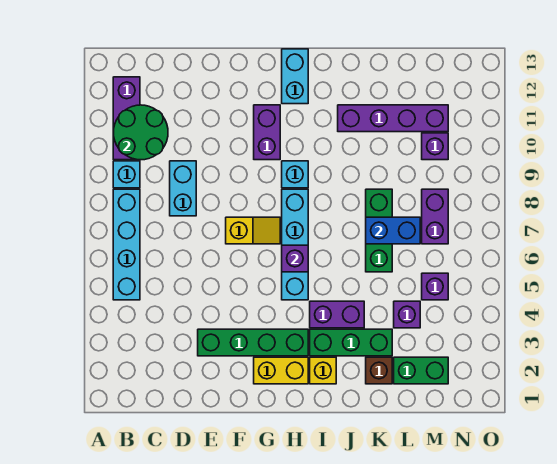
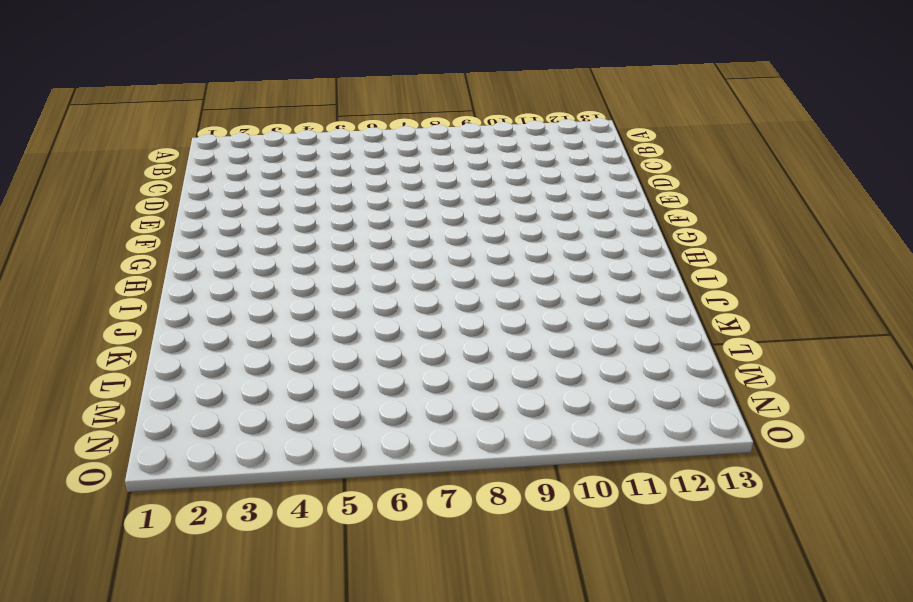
none -> cyan brick B5:B8 level 1
none -> cyan brick B9 level 1
none -> purple brick B10:B12 level 1

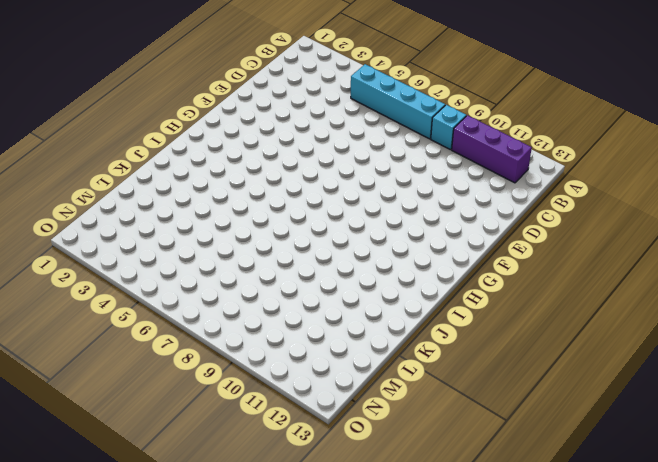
none -> cyan brick D8:D9 level 1
none -> green brick E3:H3 level 1
none -> yellow slope F7:G7 level 1 top F

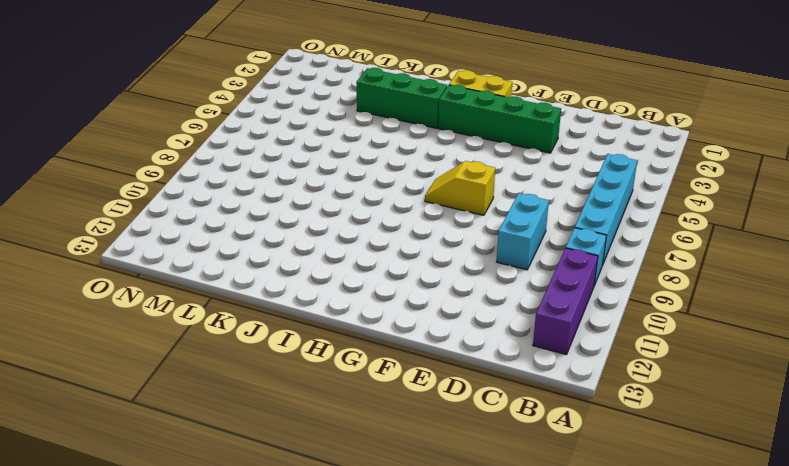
none -> purple brick G10:G11 level 1
none -> cyan brick H5:H8 level 1
none -> cyan brick H9 level 1

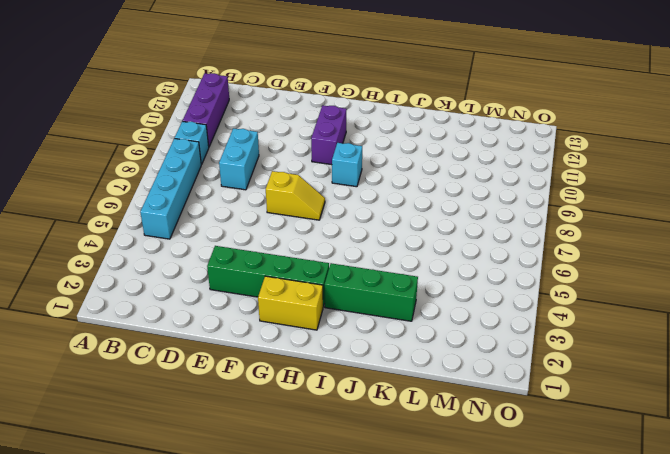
none -> cyan brick H5:H8 level 1
none -> cyan brick H12:H13 level 1
none -> yellow brick I2 level 1

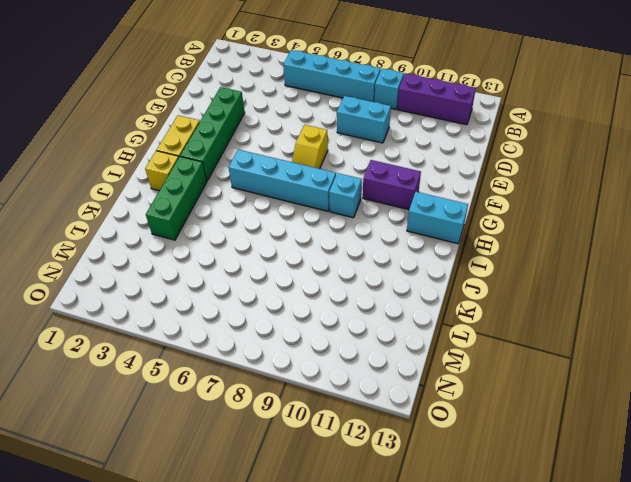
none -> purple brick I4:J4 level 1
none -> purple brick J11:M11 level 1
none -> brown brick K2 level 1

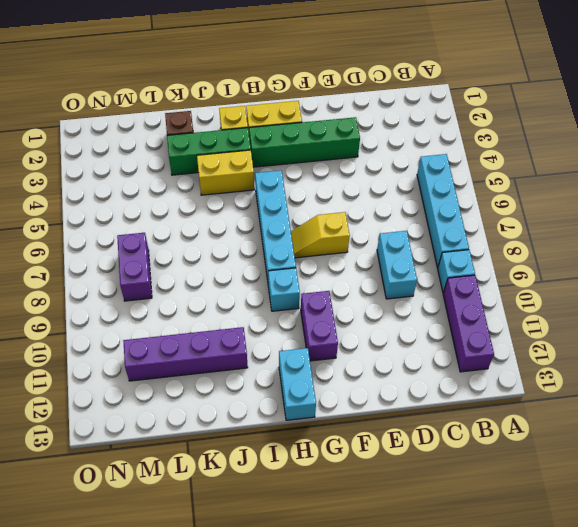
yellow brick I4:J4 level 1 -> purple brick I4:J4 level 1
none -> green brick K6:K8 level 1
none -> green brick L2:M2 level 1
none -> purple brick L4 level 1

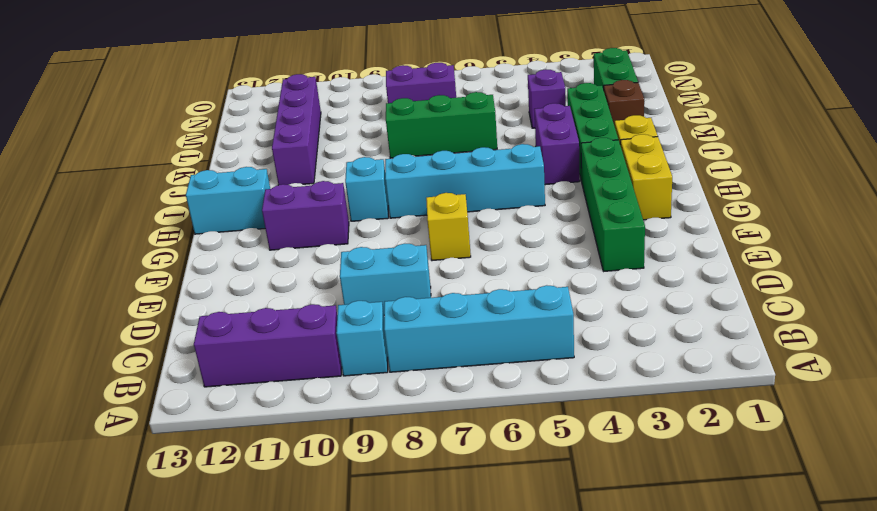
none -> purple brick M5 level 1
none -> purple brick M10 level 1
none -> green round brick B10:C11 level 2

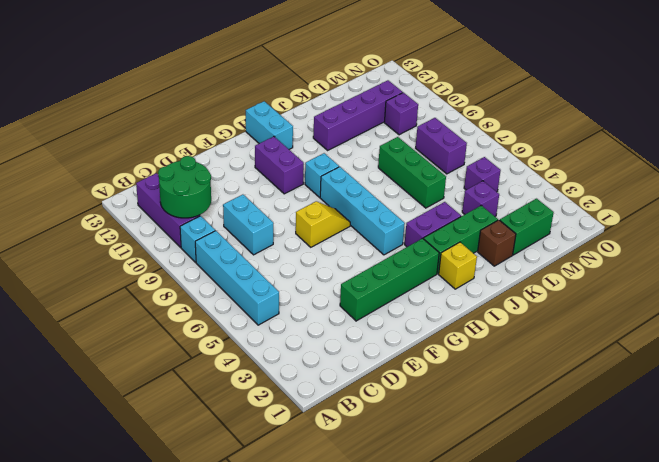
none -> yellow brick G2:H2 level 1
none -> purple brick H6 level 2
none -> blue brick K7:L7 level 2

